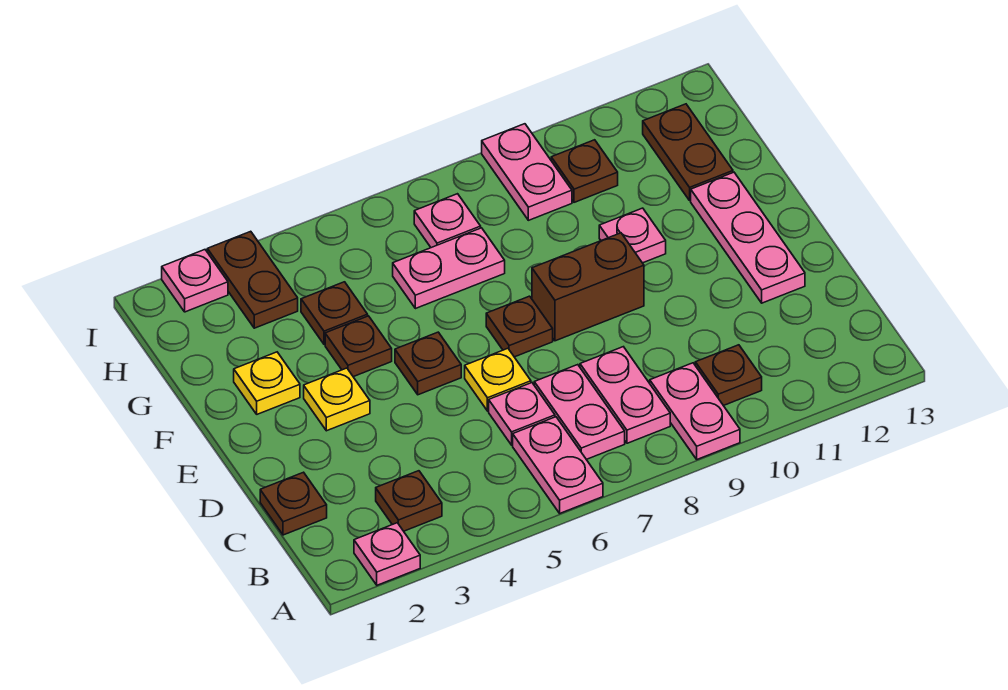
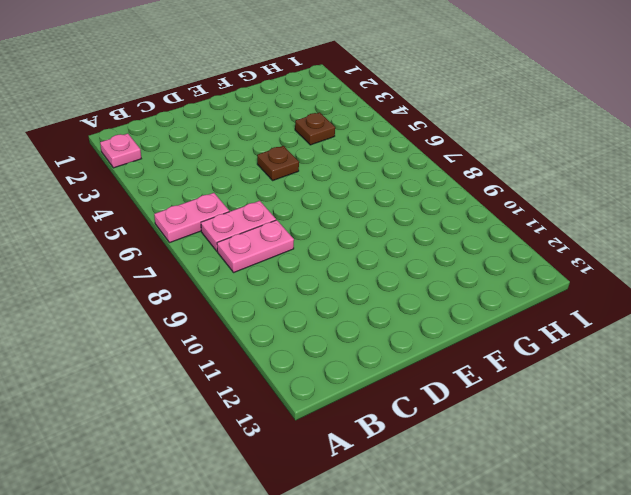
none -> pink plate A9:B9 level 1
none -> brown plate B3 level 1
none -> brown plate B10 level 1

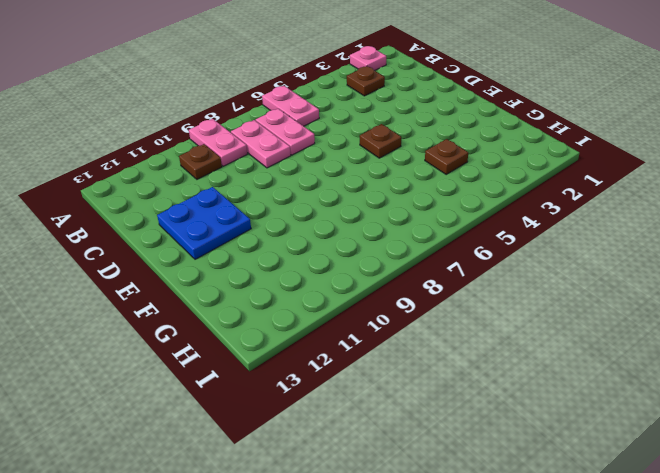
blue plate D11:E12 level 1 -> pink plate D12:F12 level 1
none -> brown plate C1 level 1
none -> pink plate C6 level 1
none -> yellow plate D6 level 1

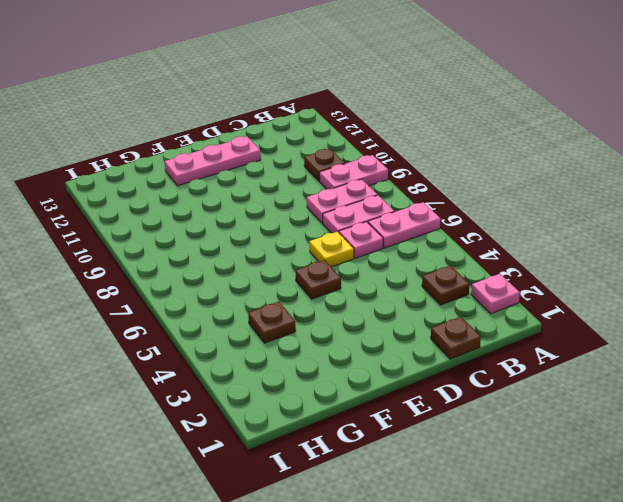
none -> yellow plate E3 level 1
none -> brown plate E7 level 1
none -> brown brick E8:E9 level 1

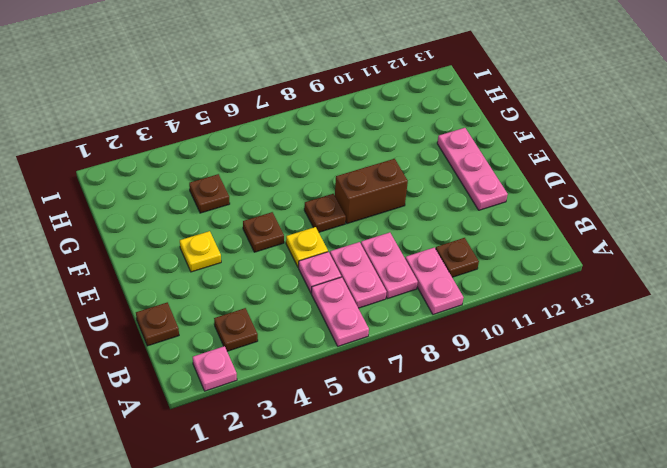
none -> yellow plate F2 level 1
none -> brown plate F4 level 1
none -> pink plate F10 level 1

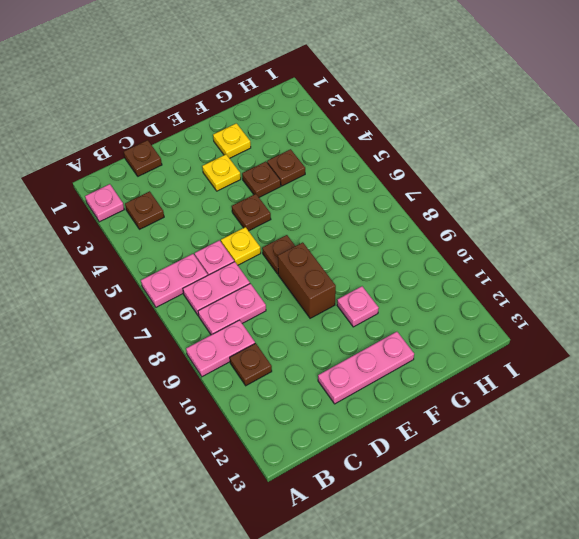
none -> pink plate G6:G7 level 1
none -> brown plate G12:H12 level 1
none -> brown plate H3:I3 level 1

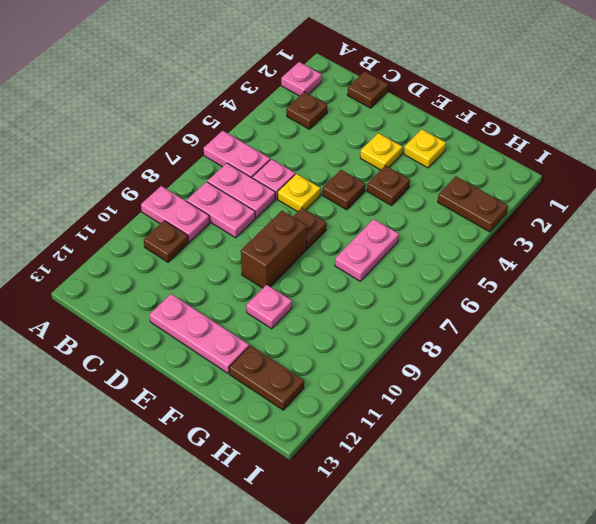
none -> brown plate G4 level 1
none -> pink plate H7 level 1
none -> pink plate H9:I9 level 1

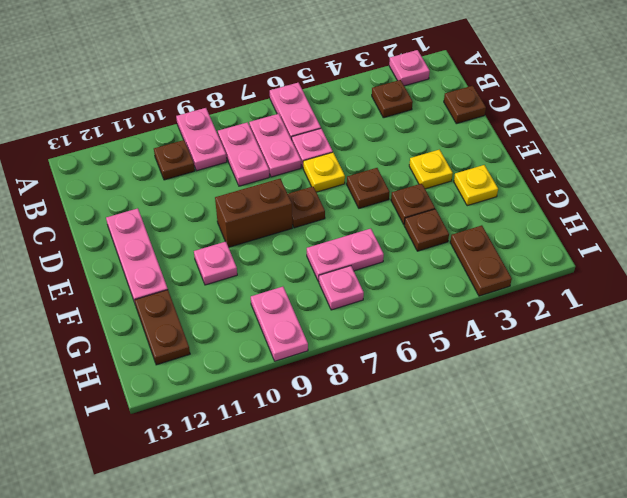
none -> brown plate H10 level 1
none -> pink plate I2 level 1

